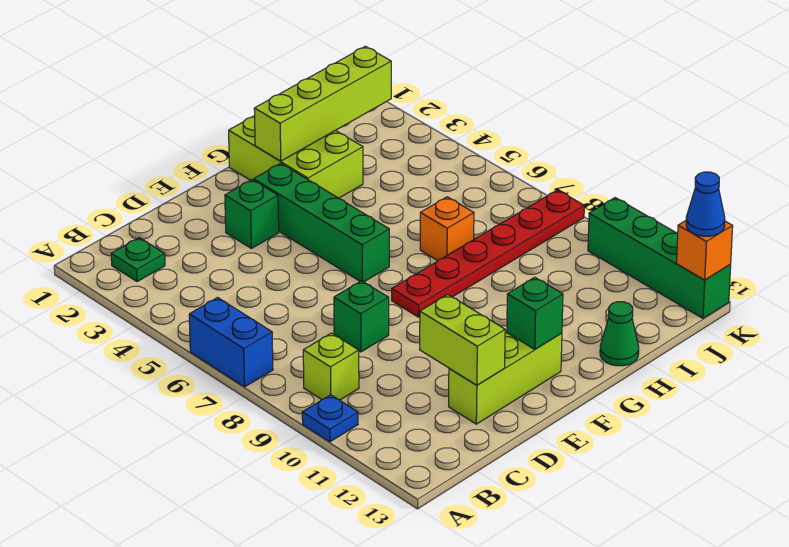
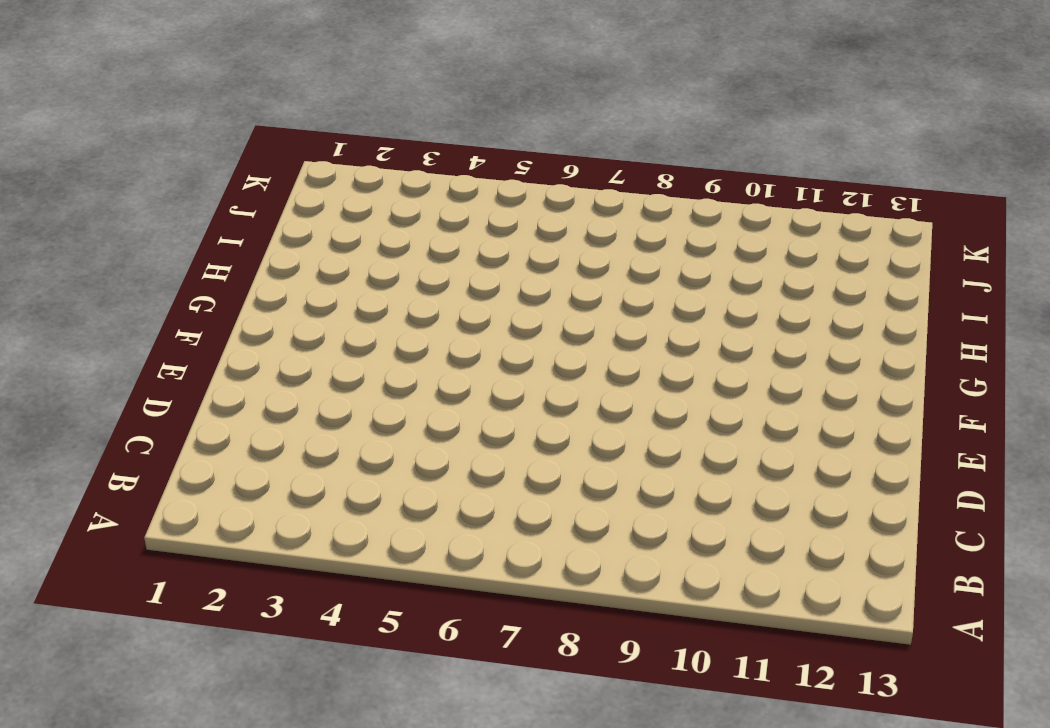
none -> blue brick A6:A7 level 1
none -> blue plate A10 level 1
none -> green plate B2 level 1

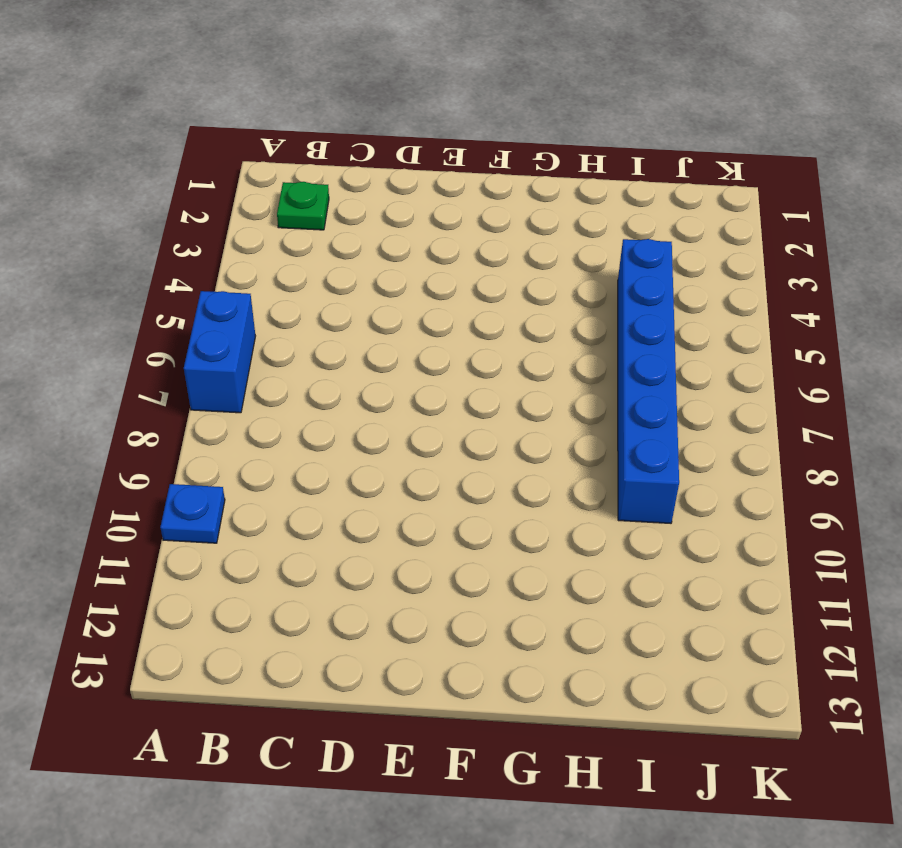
blue brick I4:I9 level 1 -> red plate F8:K8 level 1
none -> lime brick B9 level 1
none -> green brick D8 level 1
none -> lime brick D12:F12 level 1

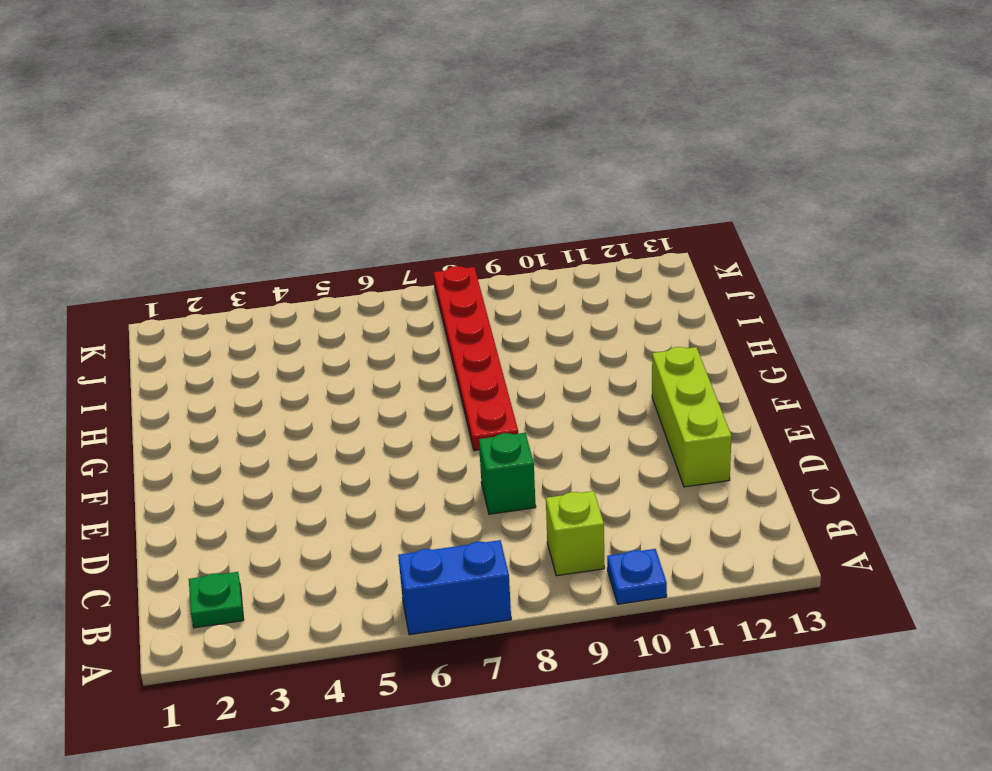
none -> green brick E3 level 1
none -> green brick F3:F6 level 1
none -> lime brick G1:H3 level 1

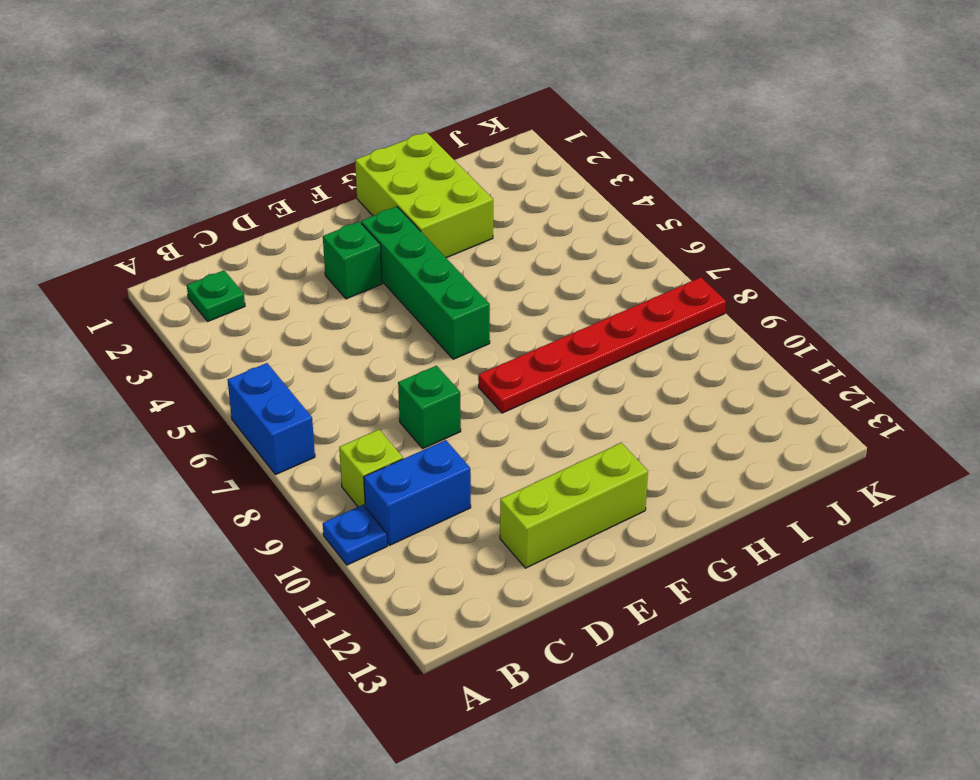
blue brick B10:C10 level 1 -> none
none -> orange brick H7 level 1
none -> green cone H13 level 1
none -> green brick K10:K13 level 1

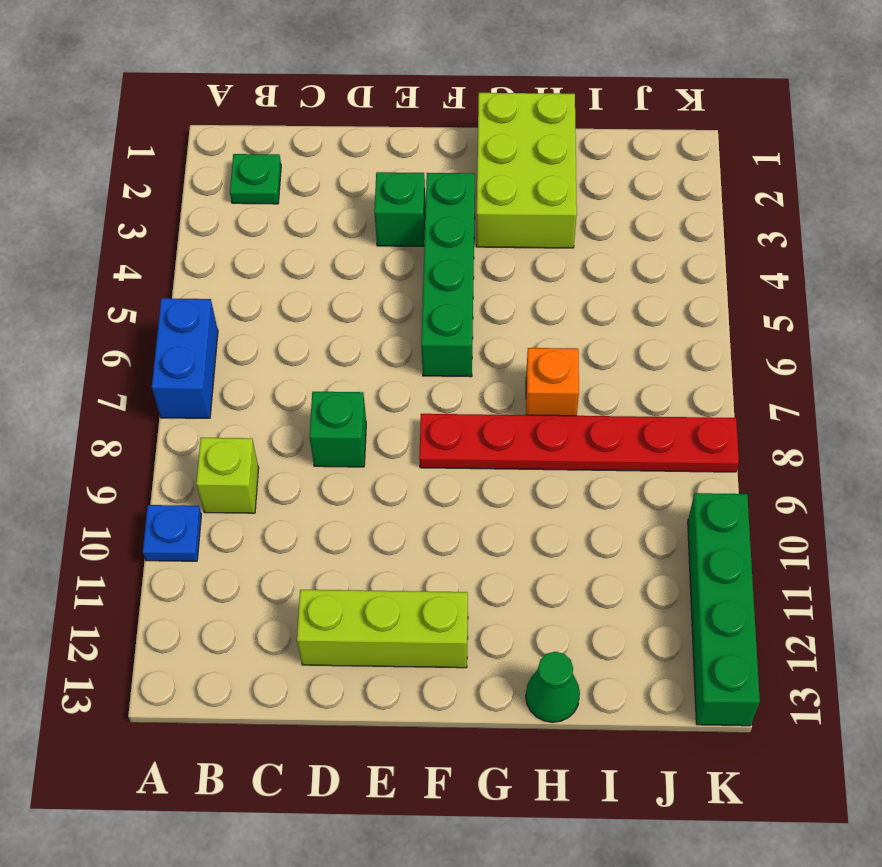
none -> lime brick D11:D12 level 2
none -> green brick F12 level 2
none -> lime brick G2:J2 level 2

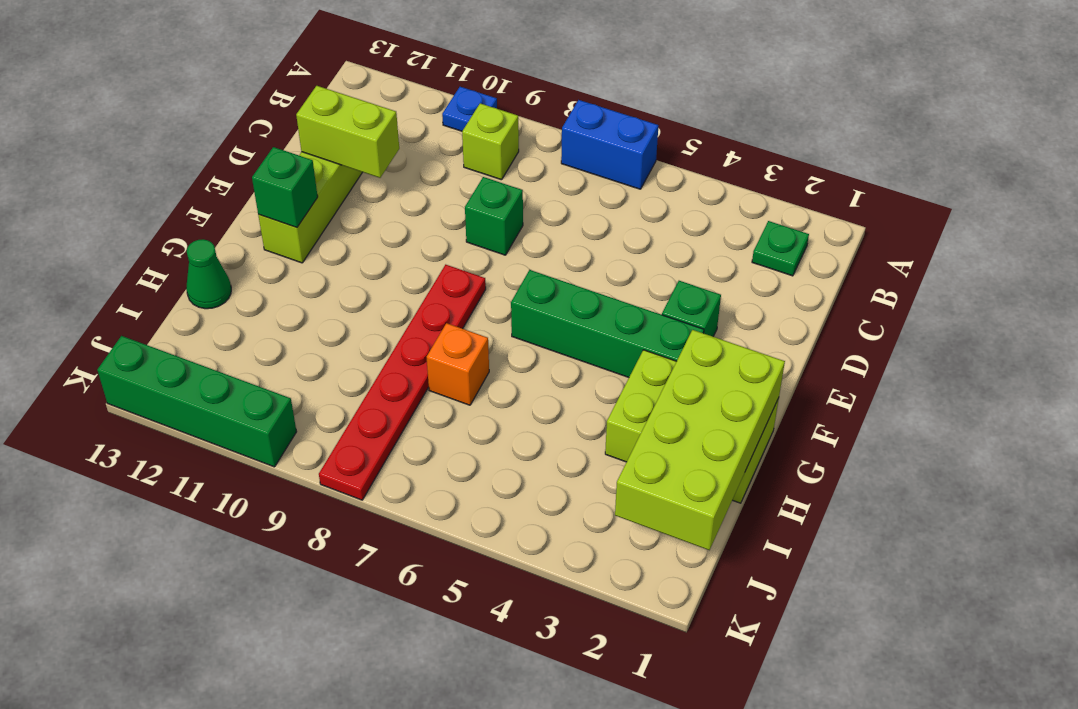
lime brick G1:J2 level 2 -> lime brick G2:J2 level 2
none -> orange brick K13 level 2
none -> blue cone K13 level 3

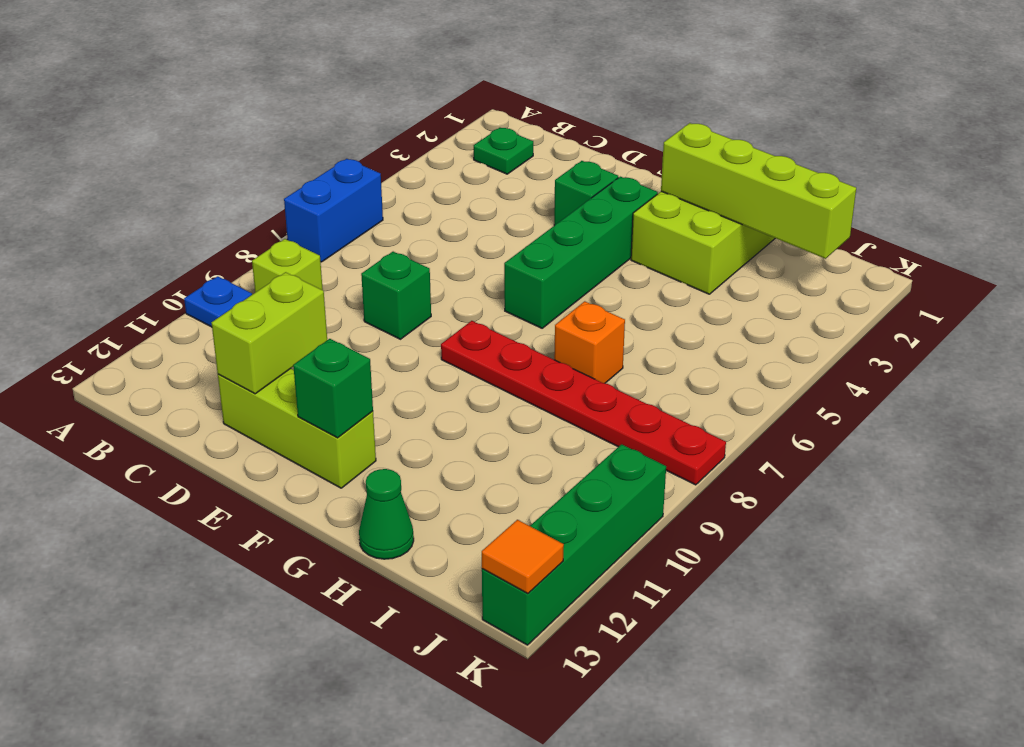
orange tile K13 level 2 -> orange brick K13 level 2
none -> blue cone K13 level 3

